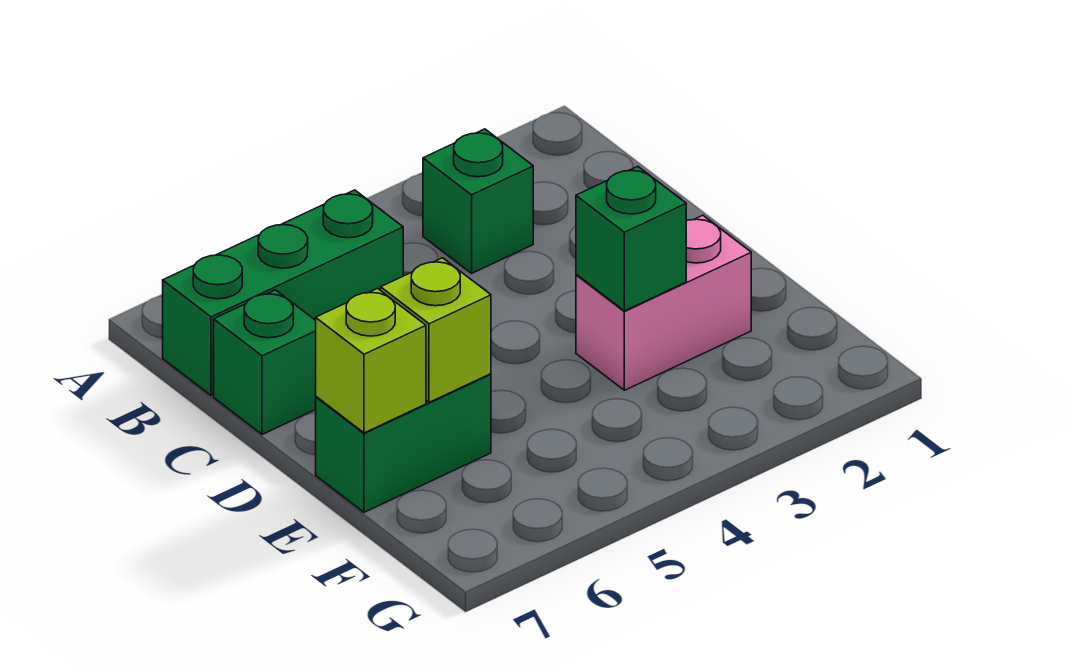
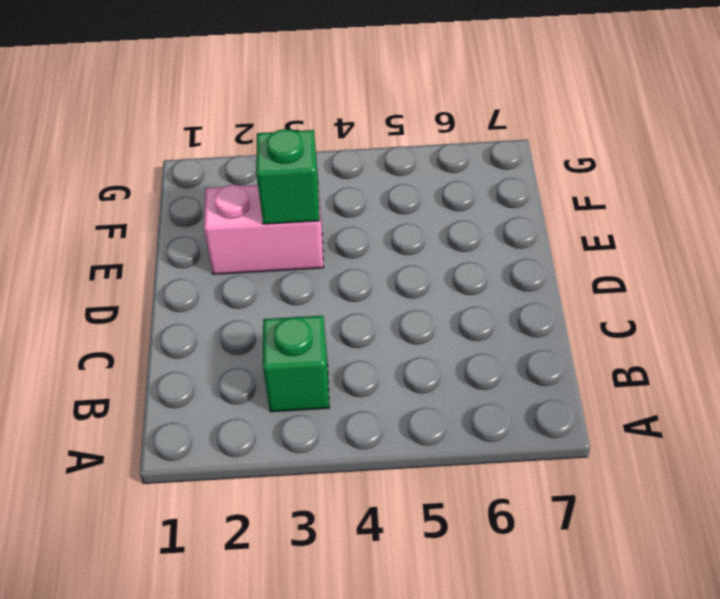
none -> green brick B5:B7 level 1
none -> green brick C7 level 1

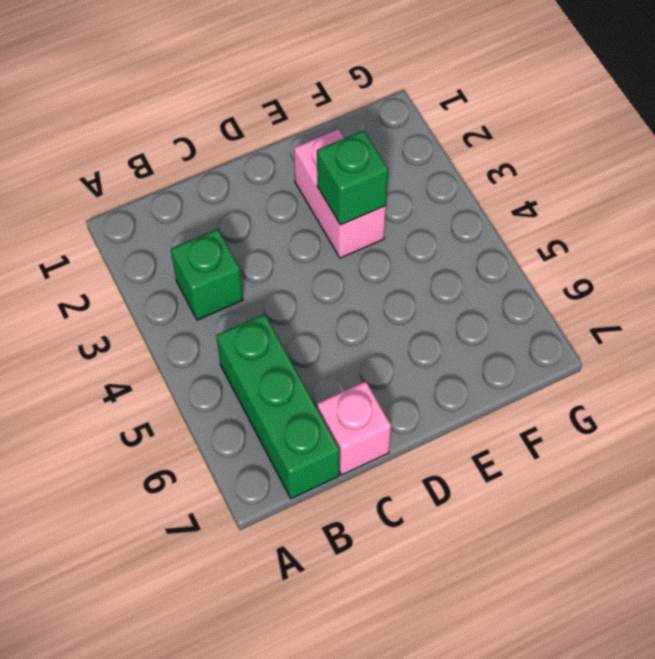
pink brick C7 level 1 -> green brick C7 level 1
none -> green brick E6:E7 level 1
none -> lime brick E6 level 2

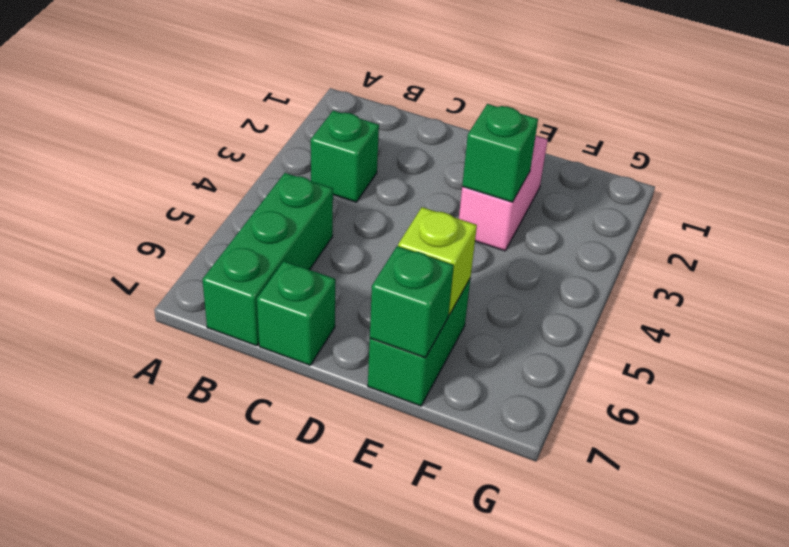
green brick E7 level 2 -> lime brick E7 level 2

